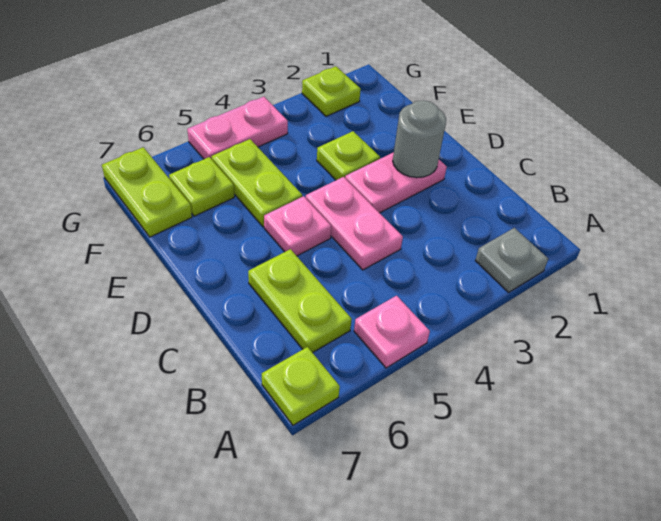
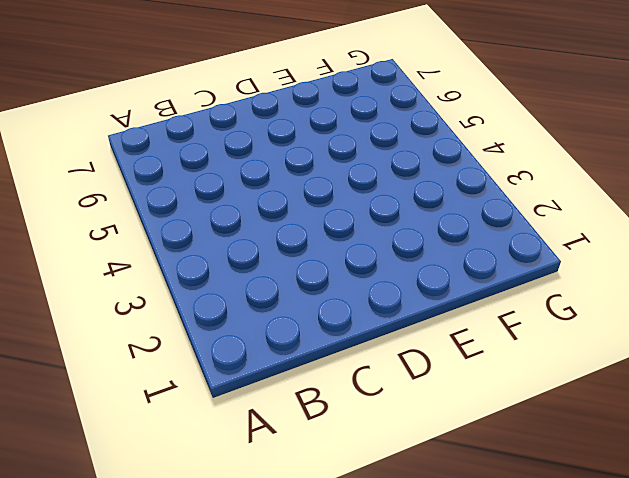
none -> grey plate A2 level 1
none -> pink plate A5 level 1
none -> lime plate A7 level 1

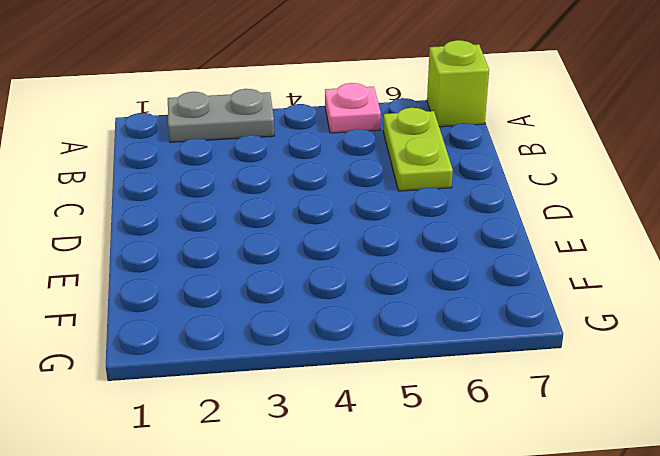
grey plate A2:A3 level 1 -> grey plate A2 level 1
lime brick A7 level 1 -> lime plate A7 level 1
none -> pink plate C4:D4 level 1
none -> pink plate D2:D3 level 1
none -> pink plate D5 level 1

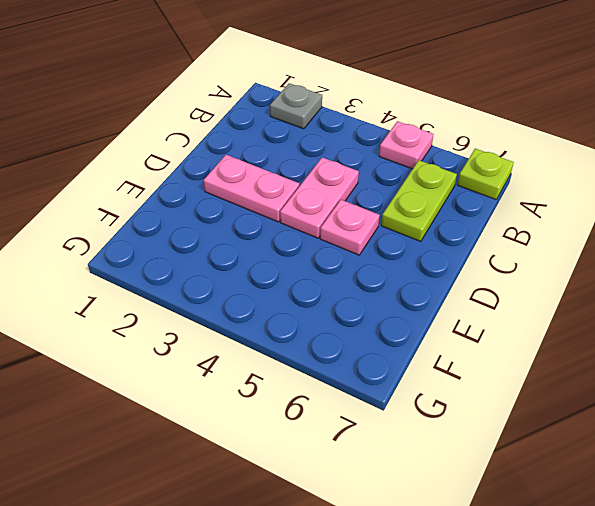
none -> lime plate E3 level 1
none -> lime plate E5:F5 level 1
none -> lime plate F6 level 1

